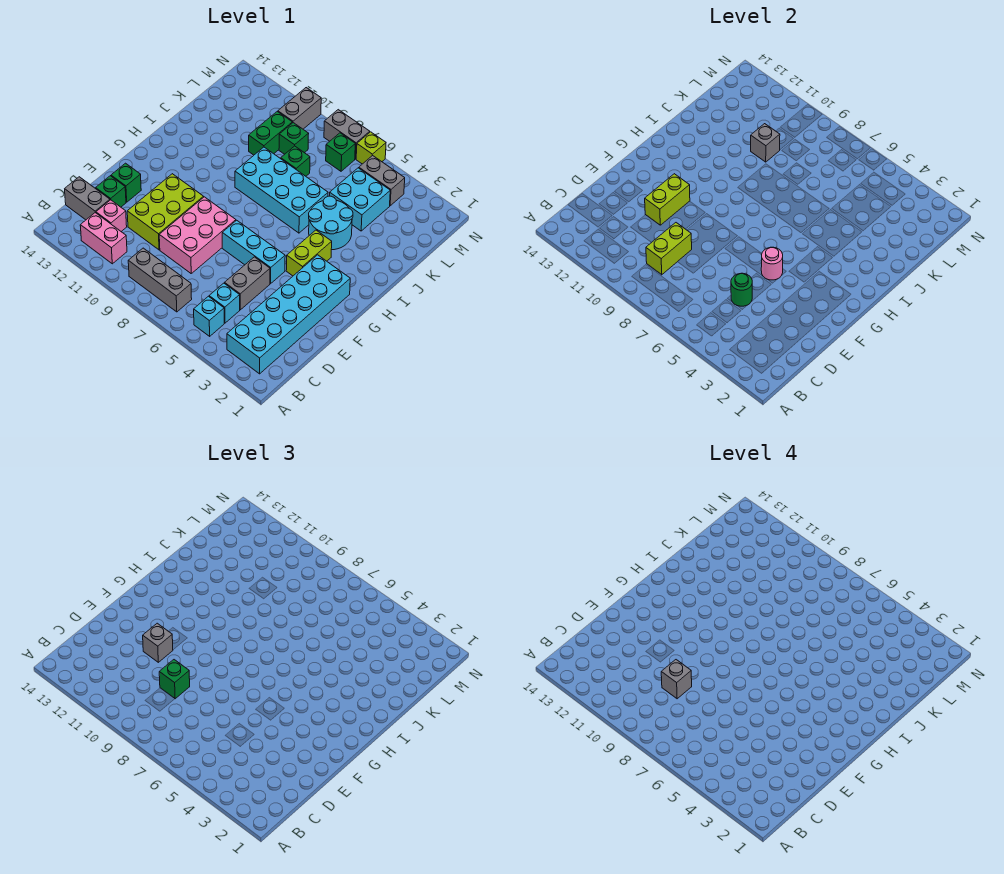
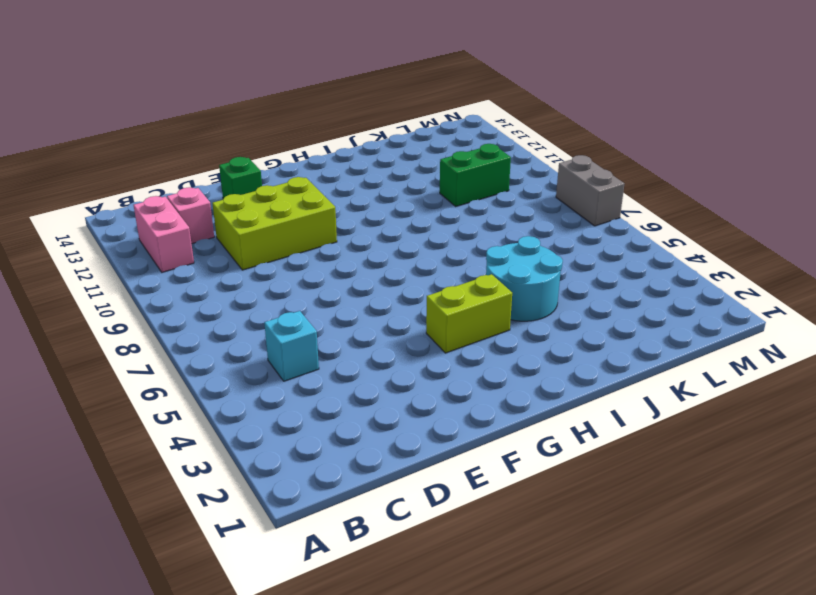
none -> cyan brick B2:G3 level 1
none -> cyan brick B5 level 1
none -> grey brick B7:B9 level 1
none -> grey brick C13:C14 level 1

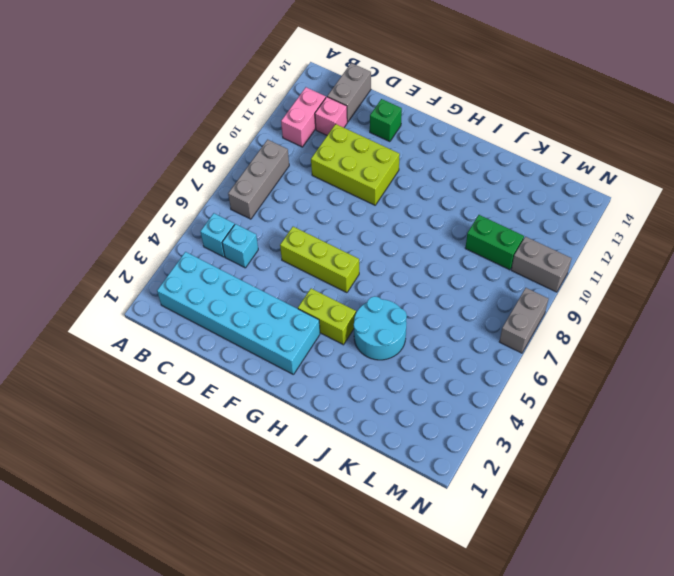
lime brick E6:G6 level 1 -> cyan brick F5:F7 level 1
none -> grey brick D5:E5 level 1
none -> pink brick D8:F9 level 1
none -> green brick D13 level 1
none -> cyan brick I6:J9 level 1

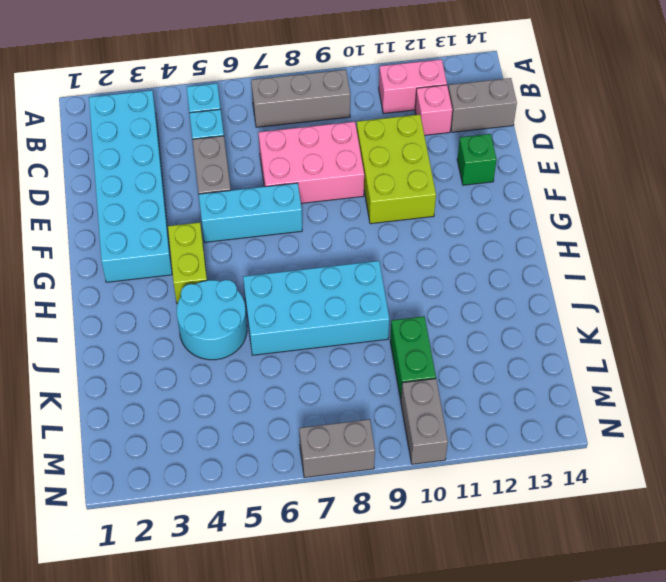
pink brick D7:E9 level 1 -> pink brick D8:F9 level 1
none -> green brick D13 level 1
none -> cyan brick K4:L5 level 1
none -> green brick K8 level 1
none -> green brick L9 level 1

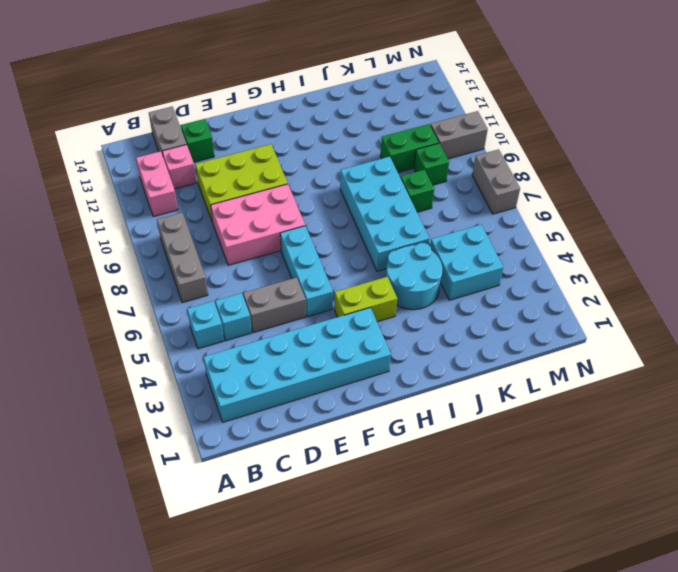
none -> green brick E13 level 1
none -> grey brick M4:M5 level 1
none -> green brick M7 level 1
none -> lime brick N6 level 1

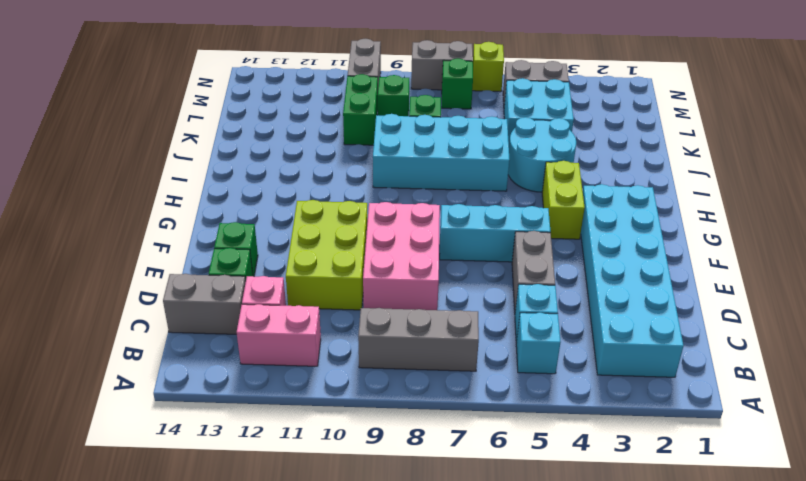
none -> lime brick C9:D9 level 2
none -> green round brick D5 level 2
none -> lime brick E11:F11 level 2
none -> pink round brick F5 level 2

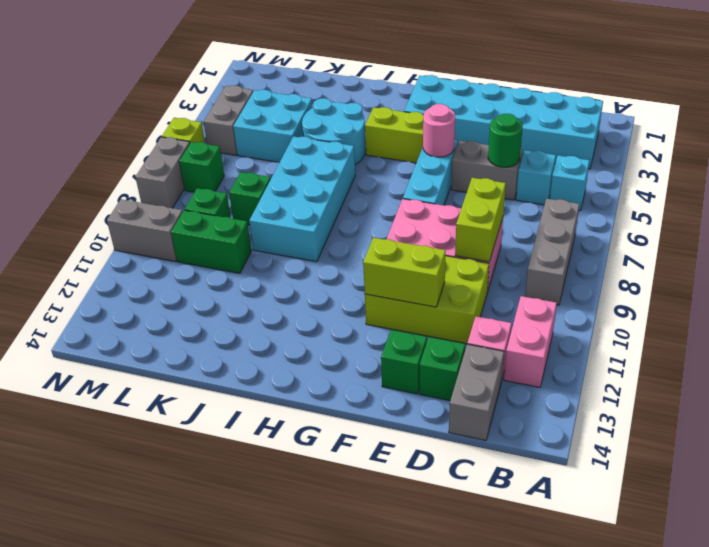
lime brick D8:D9 level 2 -> lime brick C9:D9 level 2
none -> grey brick K10 level 2
none -> green brick D9 level 3
none -> grey brick E11 level 3
none -> grey brick D9 level 4

